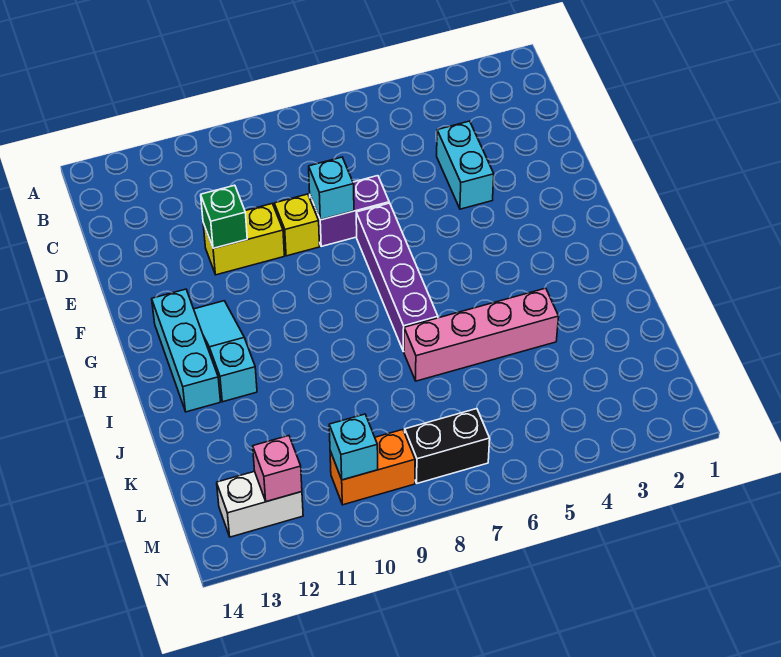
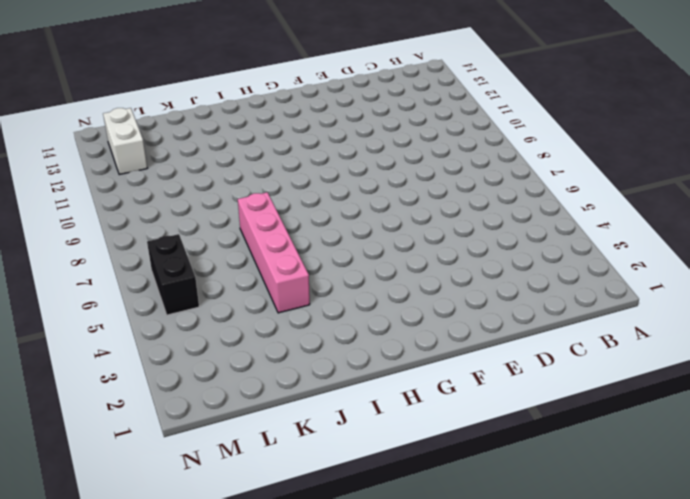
black brick M5:M6 level 1 -> black brick M7:M8 level 1
none -> cyan brick D4:E4 level 1
none -> purple brick E7:E8 level 1
none -> yellow brick E9 level 1

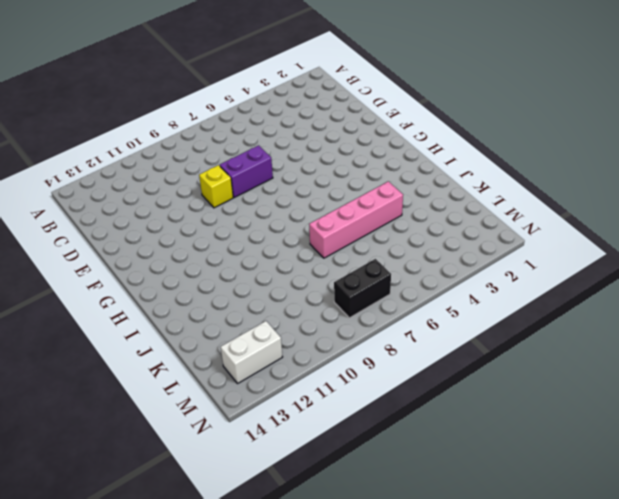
none -> cyan brick D4:E4 level 1
none -> yellow brick E10:E11 level 1
none -> purple brick F7:I7 level 1

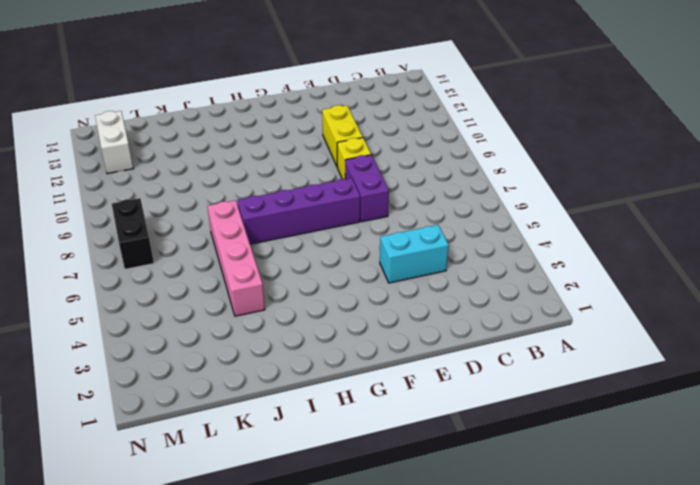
none -> cyan slope G12:I12 level 1 top I
none -> cyan brick G13:I13 level 1
none -> orange brick M9:M10 level 1

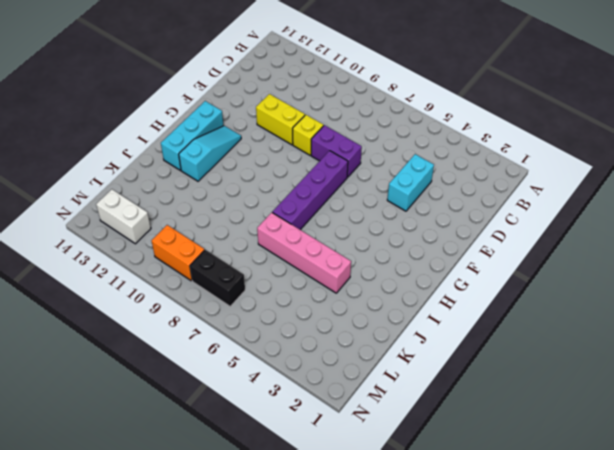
none -> cyan brick E8 level 2
none -> green brick E11 level 2
none -> cyan brick M10 level 2

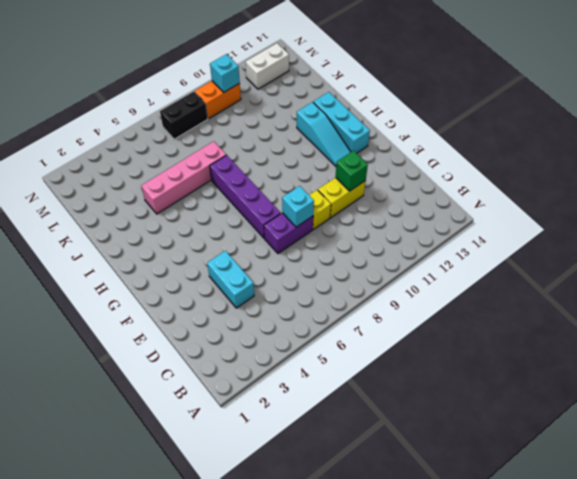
none -> pink brick M12 level 2

